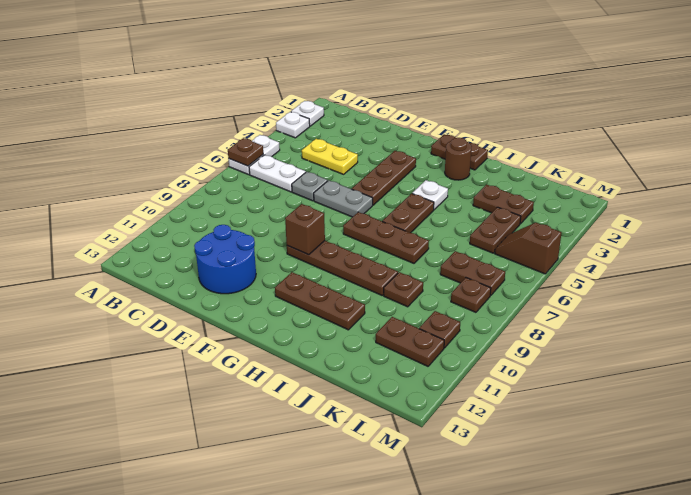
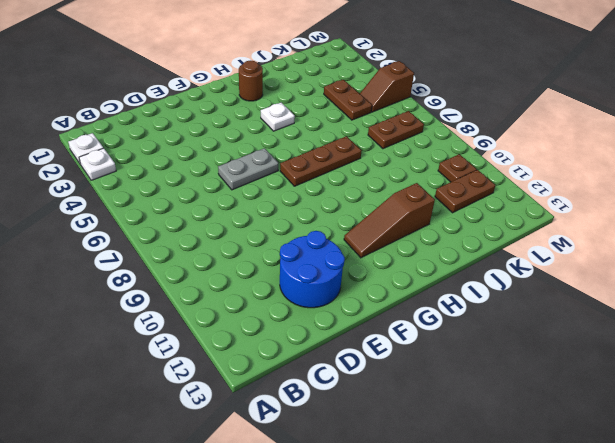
brown slope G11:I11 level 1 top I -> brown plate G11:I11 level 1
none -> white plate A5:A6 level 1
none -> white plate B6:C6 level 1
none -> yellow plate C4:D4 level 1

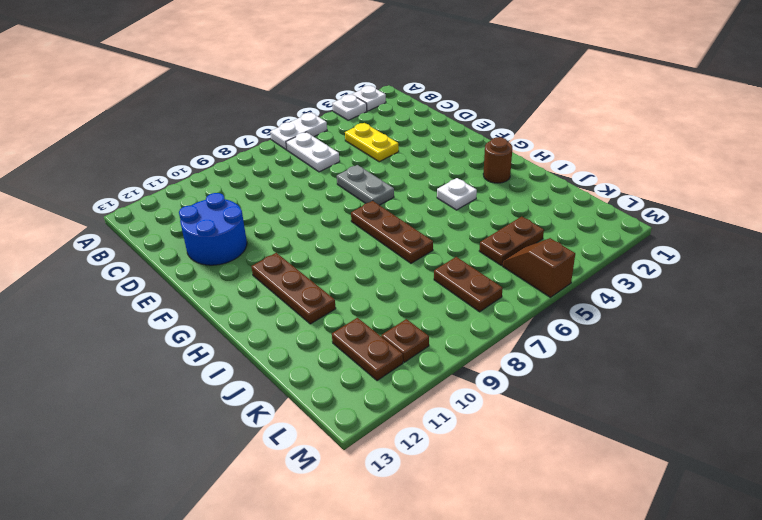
none -> grey plate D6 level 1
none -> brown plate F3:F5 level 1
none -> brown plate F9:I9 level 1

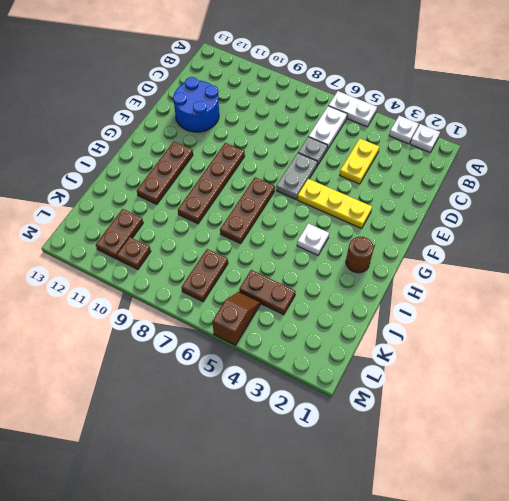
yellow plate F3:F5 level 1 -> brown plate F3:F5 level 1
none -> brown plate G1:H1 level 1
none -> brown plate H5:H6 level 1
none -> brown plate J3:K3 level 1

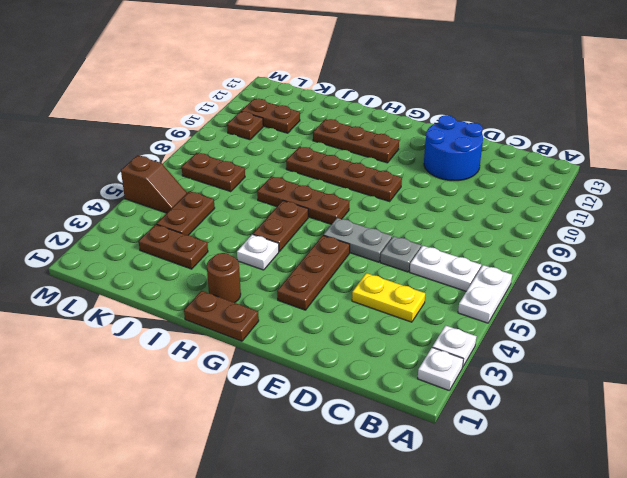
none -> brown plate J9 level 1
none -> brown plate L8 level 1
none -> brown plate A6 level 2

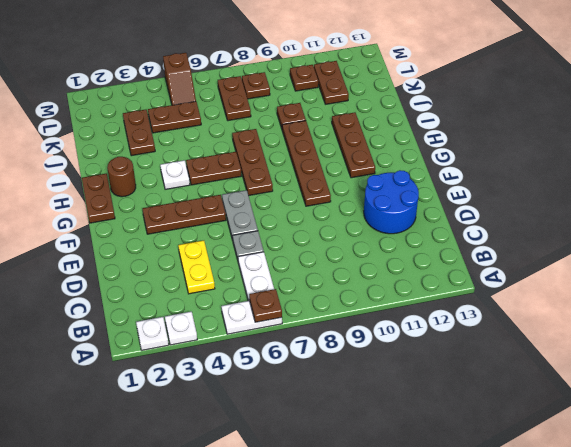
none -> brown brick F9 level 2

